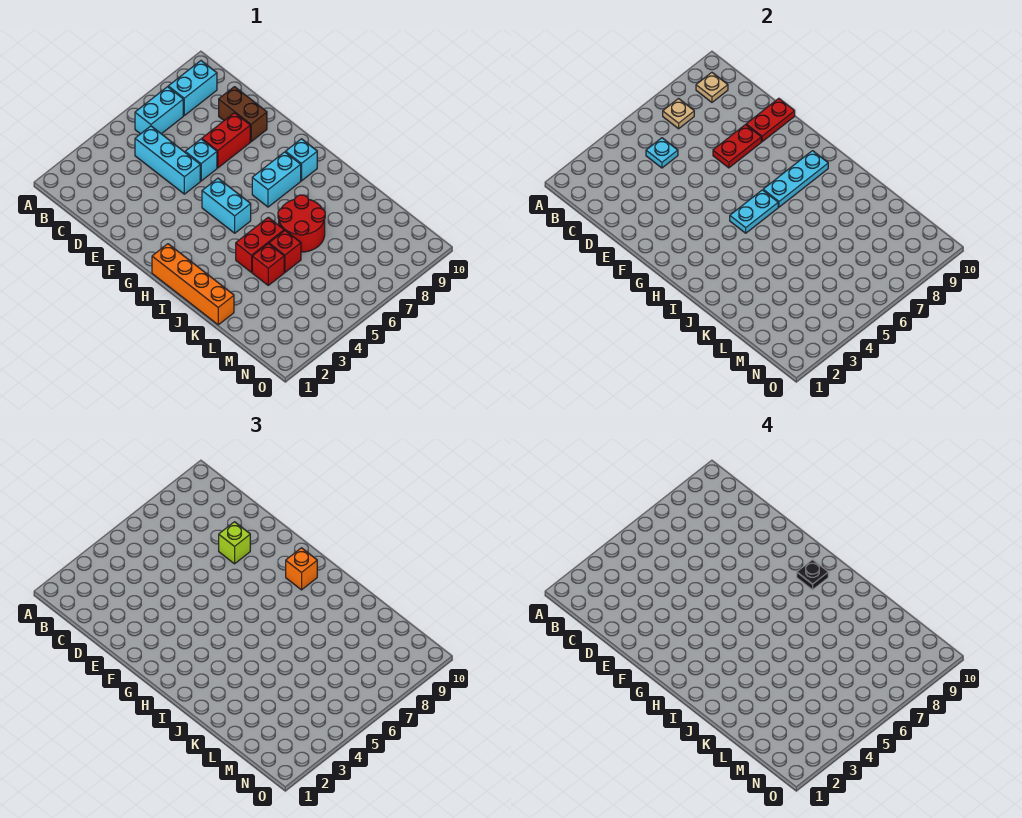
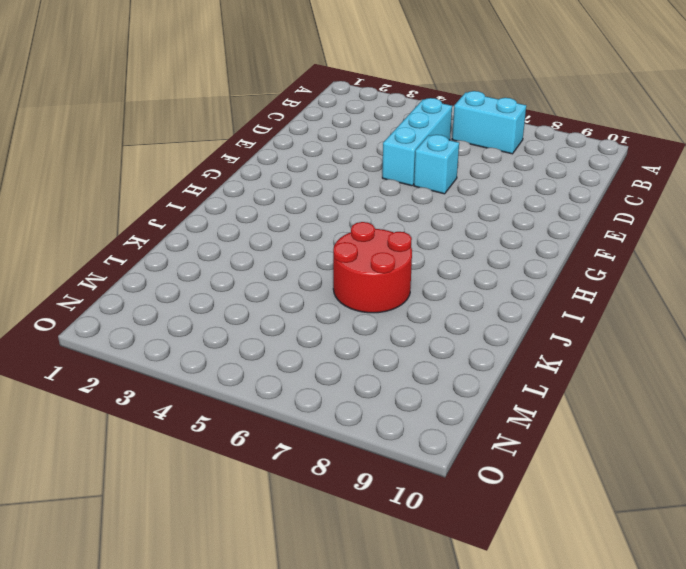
none -> cyan brick B8:B9 level 1
none -> brown brick D9:E9 level 1
none -> red brick E7:E8 level 1

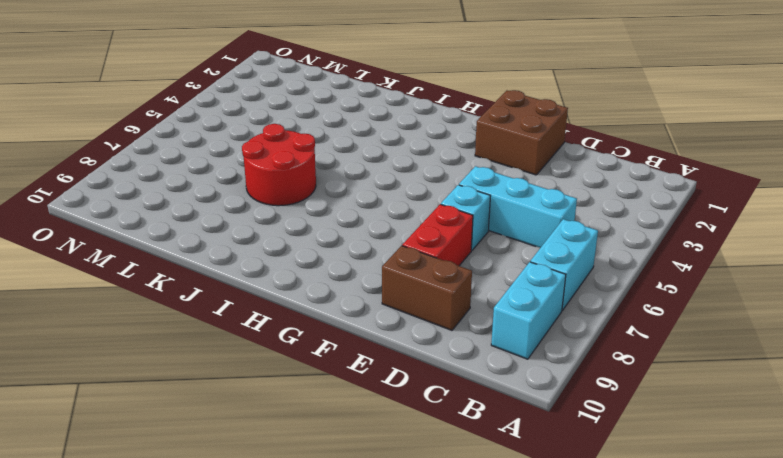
brown brick E1:F2 level 1 -> none
none -> cyan brick G5:H5 level 1
none -> orange brick H1:K1 level 1
none -> cyan brick H7:H8 level 1

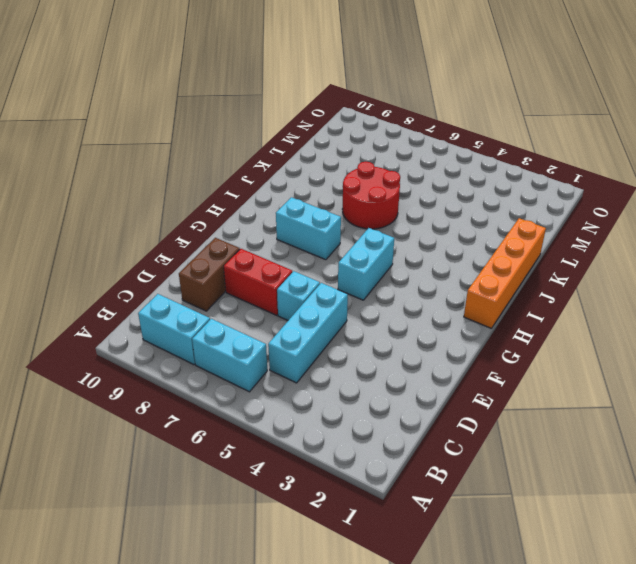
none -> cyan brick H9 level 1
none -> red brick J4:J5 level 1
none -> red brick K4 level 1

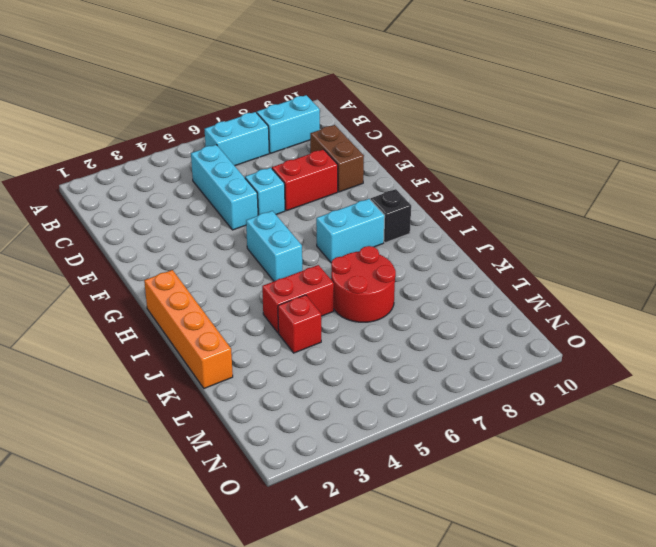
black brick H9 level 1 -> cyan brick H9 level 1
none -> red brick K5 level 1
none -> tan plate B7 level 2
none -> tan plate B9 level 2

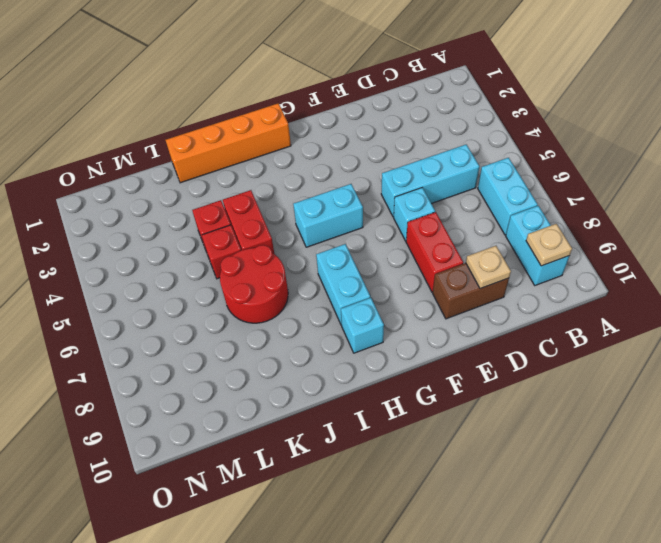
tan plate D9 level 2 -> tan plate B7 level 2
none -> cyan plate C5 level 2
none -> red plate E7:E8 level 2
none -> red plate E9:E10 level 2

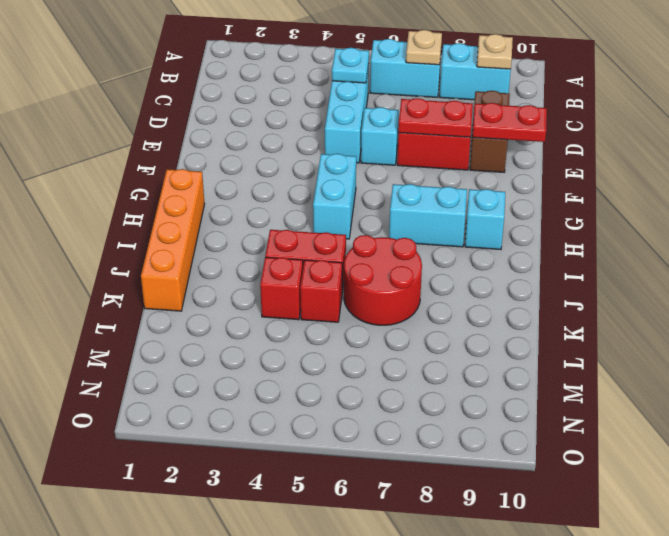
none -> cyan plate H5:H6 level 2
none -> cyan plate H7:H9 level 2
none -> lime brick E8 level 3

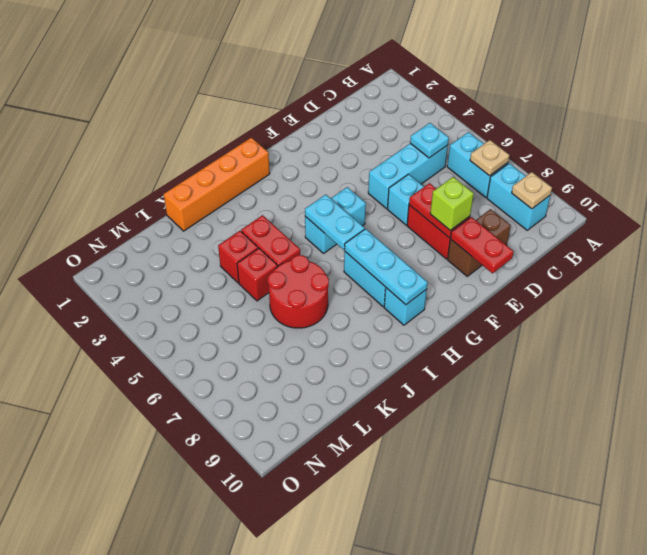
none -> orange brick H9 level 3
none -> black plate H9 level 4

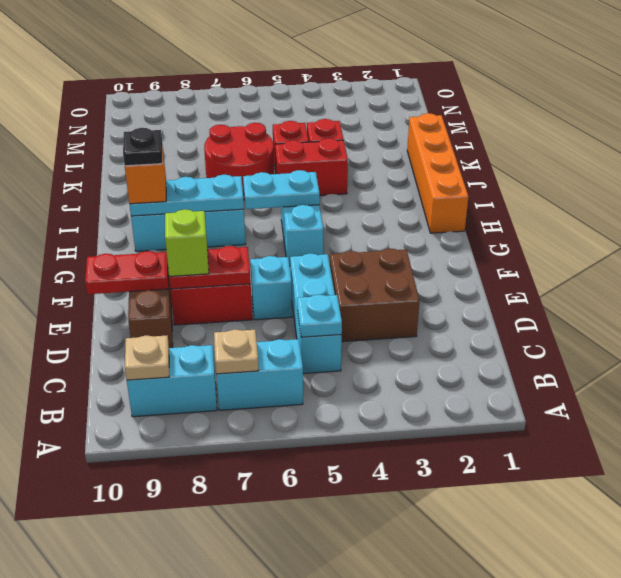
brown brick D3:E4 level 1 -> none

